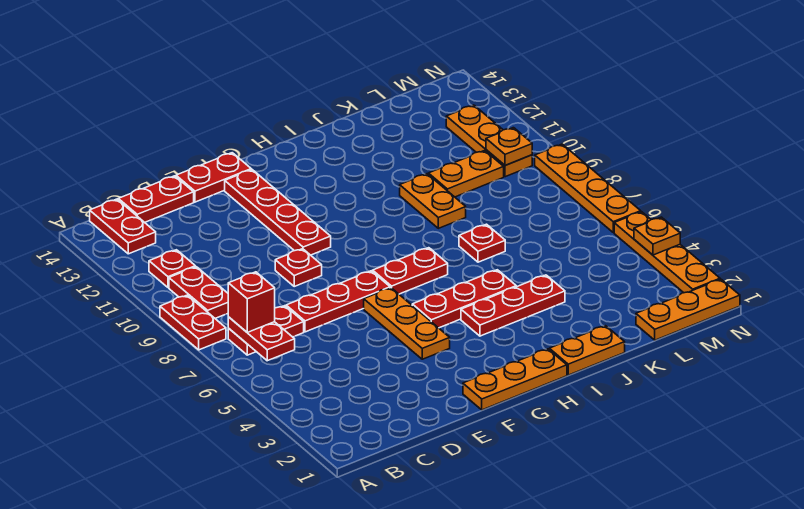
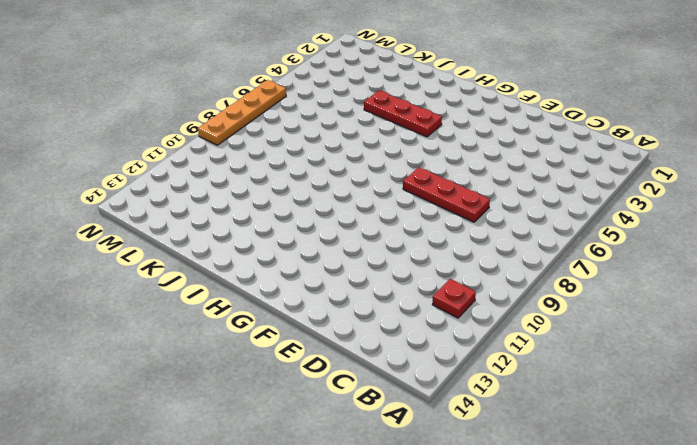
none -> red plate A8:A9 level 1
none -> red plate B7:C7 level 1
none -> red plate B9:B10 level 1

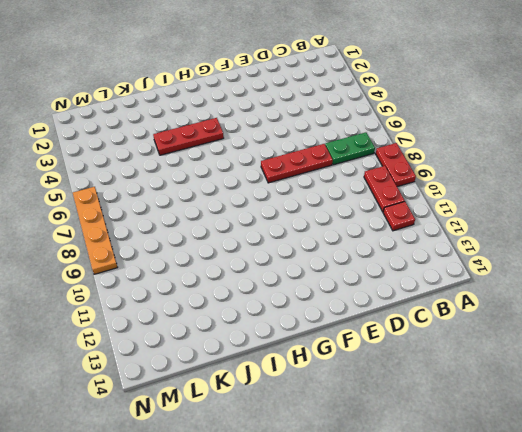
green plate B7:C7 level 1 -> red plate B7:C7 level 1
none -> red plate B13:B14 level 1
none -> red plate C14:D14 level 1
none -> red plate E9 level 1

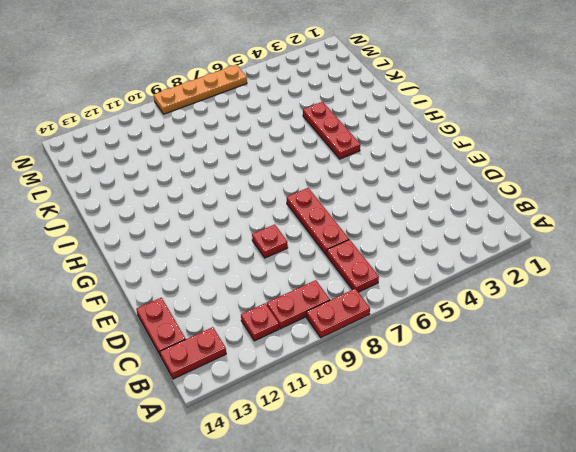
none -> red plate E14:F14 level 1
none -> orange plate F1:H1 level 1
none -> orange plate F4:F6 level 1

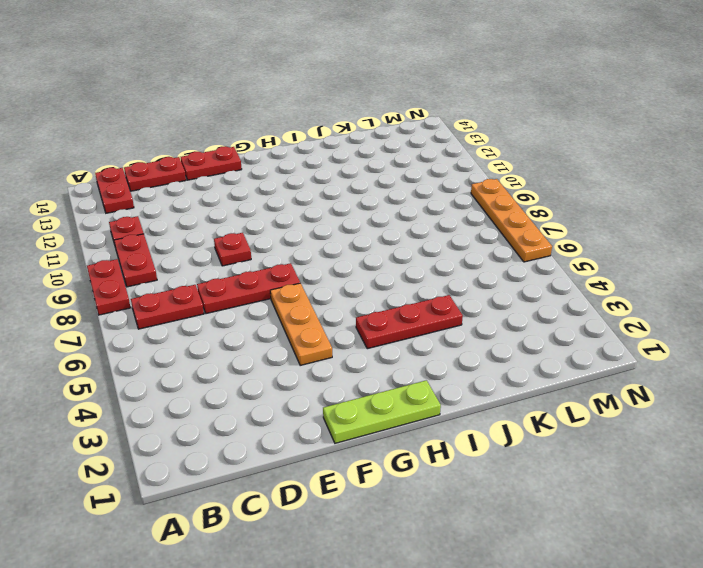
lime plate F1:H1 level 1 -> orange plate F1:H1 level 1
none -> red plate F10:F13 level 1
none -> red plate G5:I5 level 1
none -> red plate G7:H7 level 1

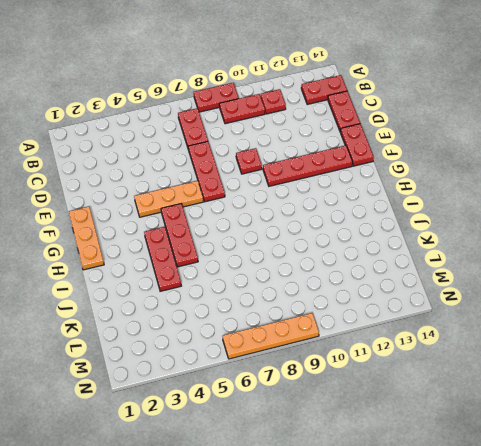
none -> red plate G7:H7 level 1
none -> orange plate I1:J1 level 1
none -> red plate J7 level 1

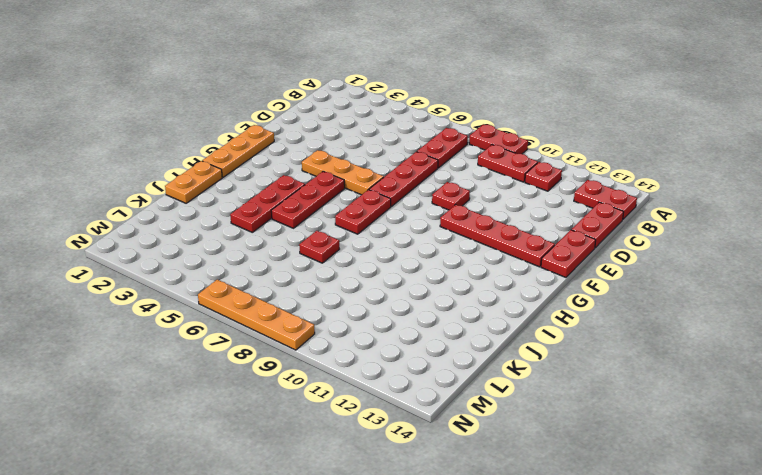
none -> orange plate J9:J10 level 1
none -> orange plate K10:L10 level 1
none -> orange plate L1:N1 level 1

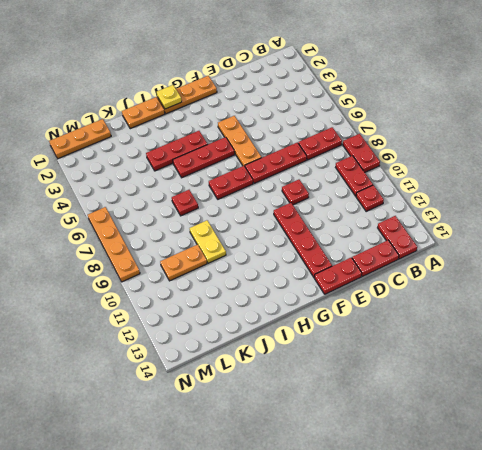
yellow plate H1 level 2 -> none
yellow plate J9:J10 level 1 -> orange plate J9:J10 level 1
none -> orange plate M10:M12 level 1
none -> orange plate N2:N5 level 1
none -> red plate B6:B7 level 2

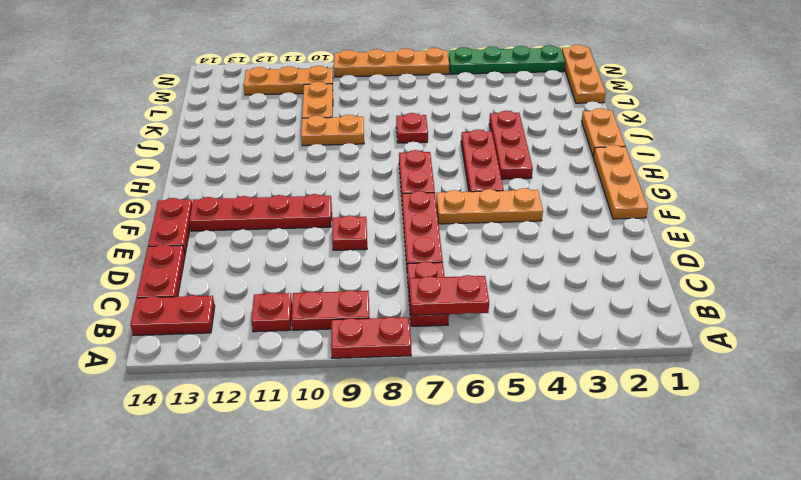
green plate N2:N5 level 1 -> orange plate N2:N5 level 1
none -> orange plate M10 level 2
none -> orange plate N4 level 2
none -> red brick B7 level 3

